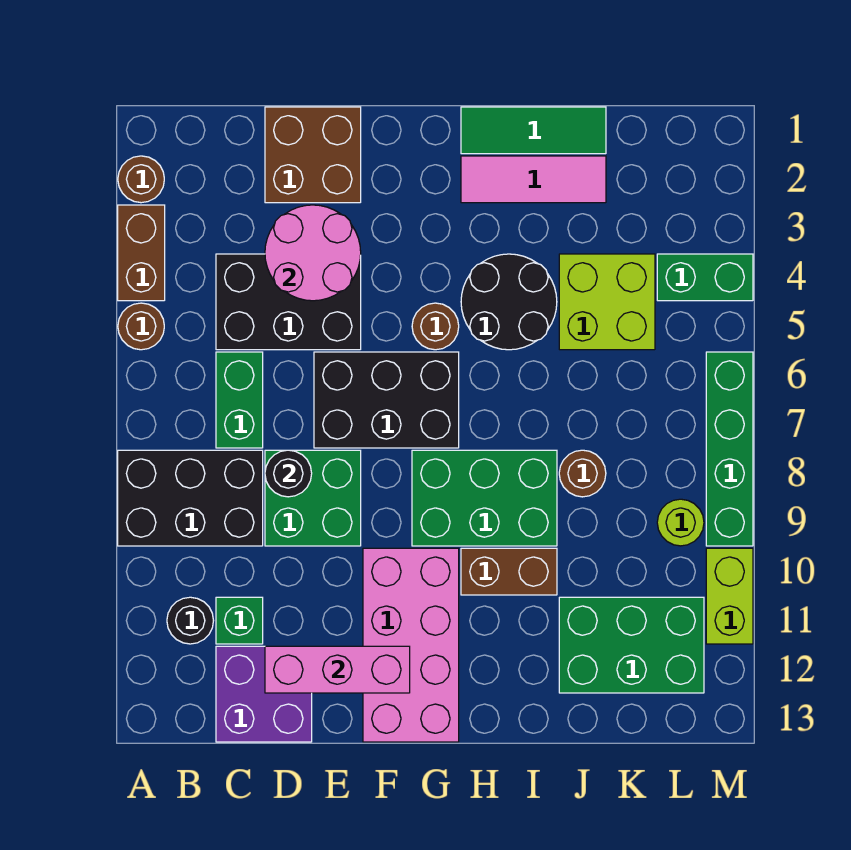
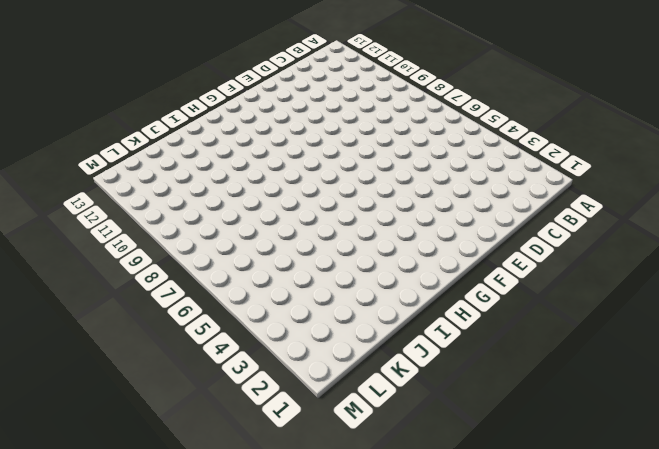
none -> brown round brick A2 level 1
none -> brown brick A3:A4 level 1
none -> brown round brick A5 level 1

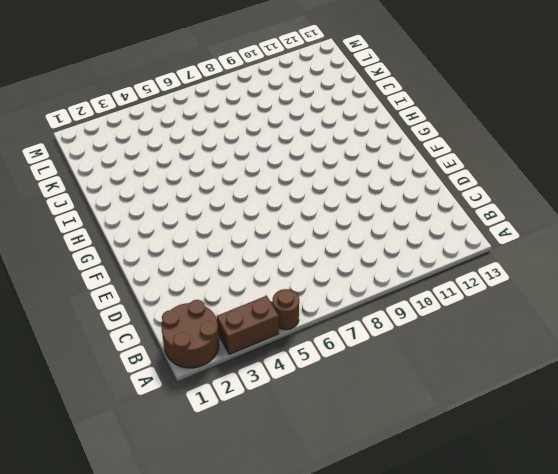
brown round brick A1:B2 level 1 -> brown round brick A2 level 1
none -> black brick A8:C9 level 1
none -> black round brick B11 level 1
none -> black brick C4:E5 level 1

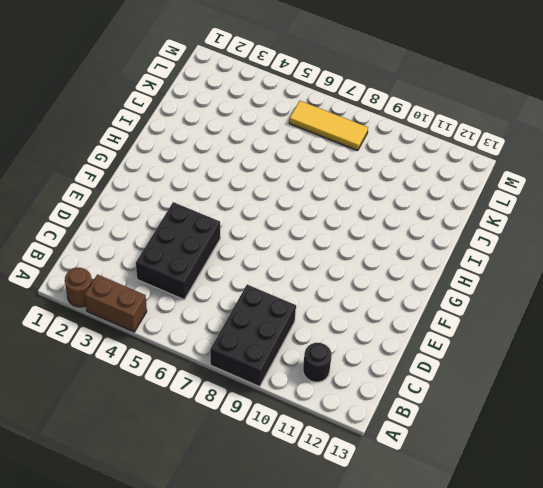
yellow tile L6:L8 level 1 -> none
none -> brown round brick A5 level 1
none -> green brick C6:C7 level 1
none -> green brick C11 level 1

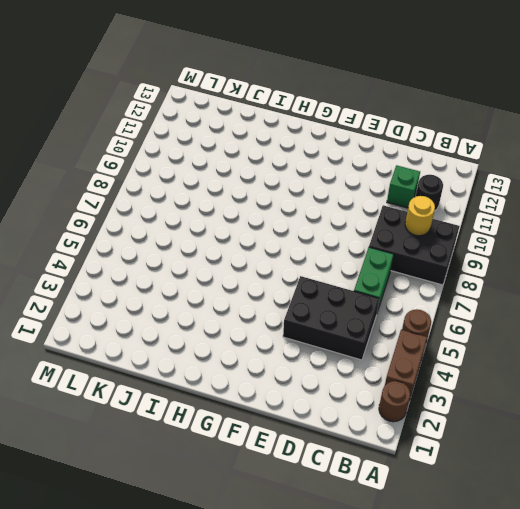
yellow round brick B9 level 2 -> none
none -> purple brick C12:D13 level 1
none -> brown brick D1:E2 level 1
none -> green brick D8:E9 level 1

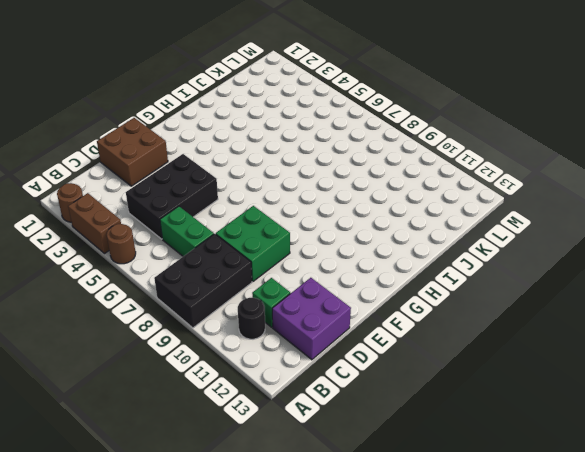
none -> black brick E6:G7 level 1
none -> pink brick F10:G13 level 1
none -> brown round brick G5 level 1

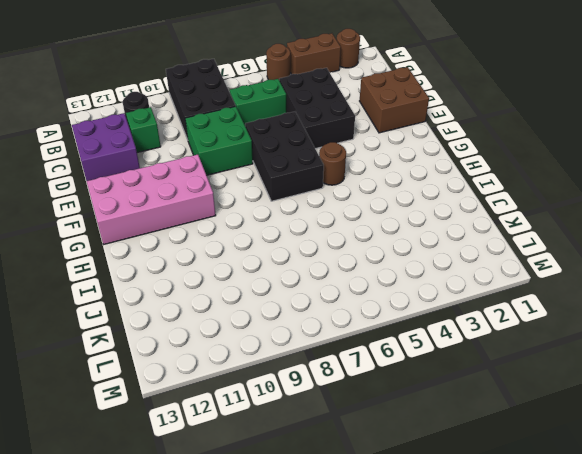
none -> green brick G8:I9 level 1
none -> green tile H1:J1 level 1
none -> pink tile H2:J2 level 1

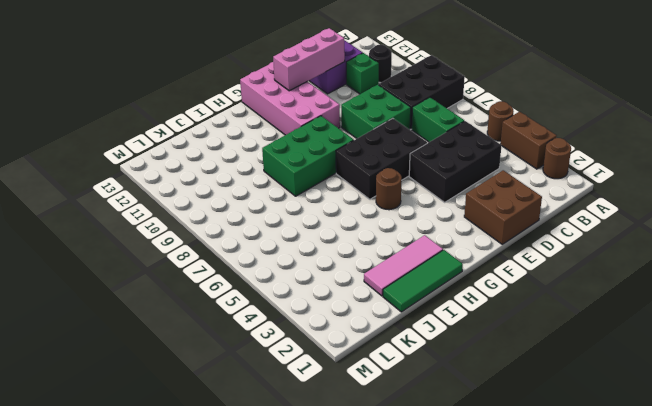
none -> black round brick H4:I5 level 1
none -> brown brick H10:I10 level 1
none -> lime brick J4:K5 level 1

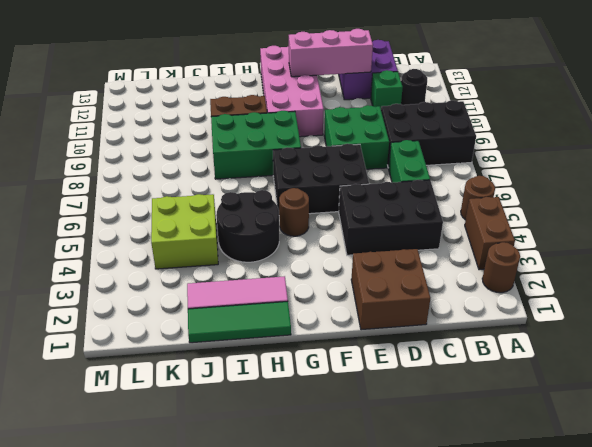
none -> brown round brick J8 level 1
none -> green brick J11:L12 level 1
none -> green brick L4:M4 level 1

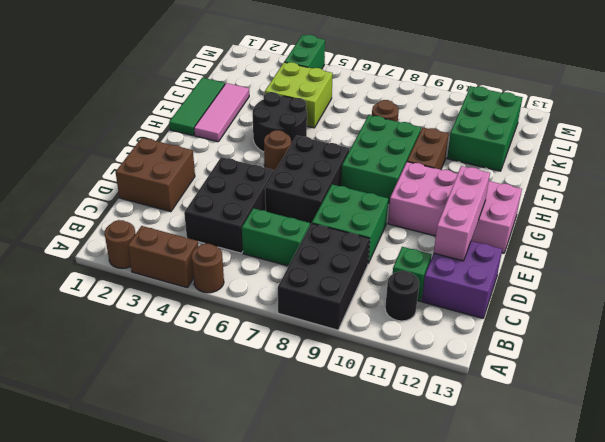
none -> lime round brick L9 level 1
none -> green brick M6:M9 level 1
none -> lime brick M10:M11 level 1

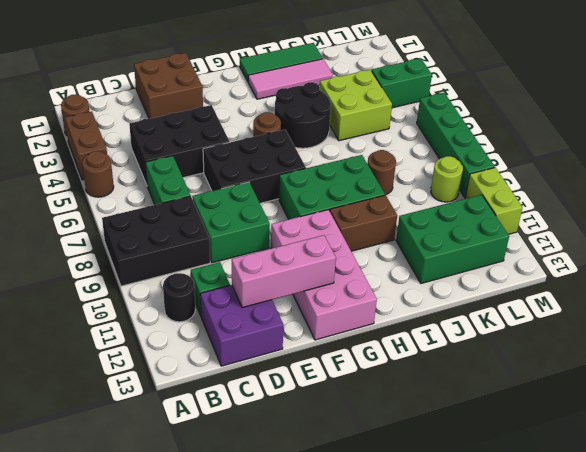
none -> pink round brick D3:E4 level 2
none -> black round brick D8 level 2

